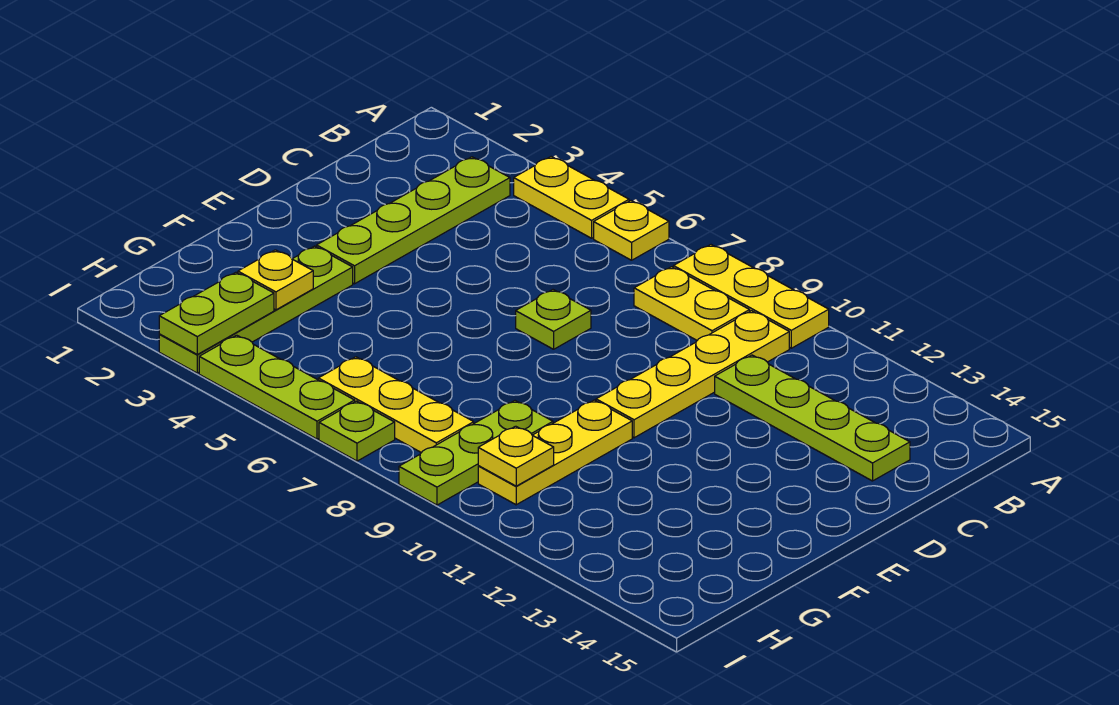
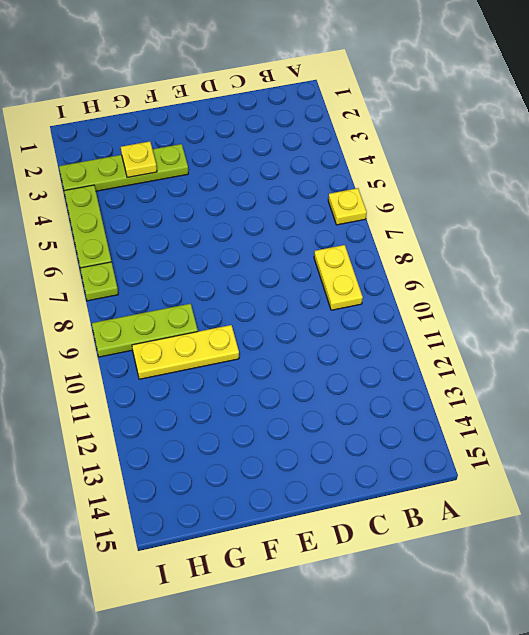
none -> yellow plate A4:A5 level 1
none -> yellow plate A8:A10 level 1
none -> lime plate B3:E3 level 1

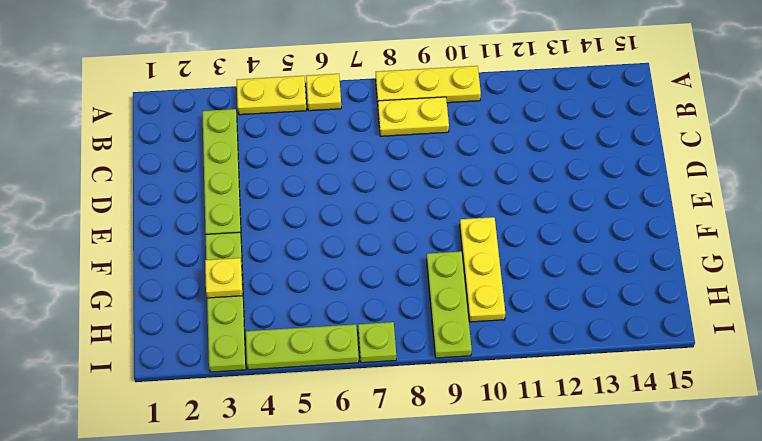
none -> yellow plate B10:E10 level 1
none -> lime plate C11:C14 level 1
none -> lime plate D7 level 1

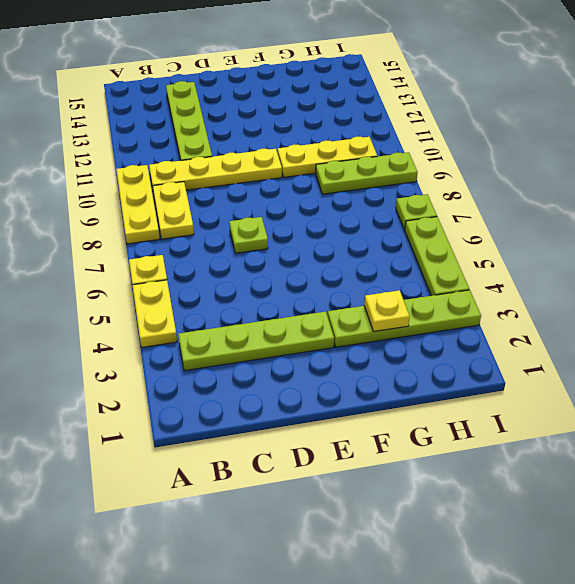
none -> yellow plate H6:H8 level 1
none -> lime plate H3:I3 level 2
none -> yellow plate H10 level 2

